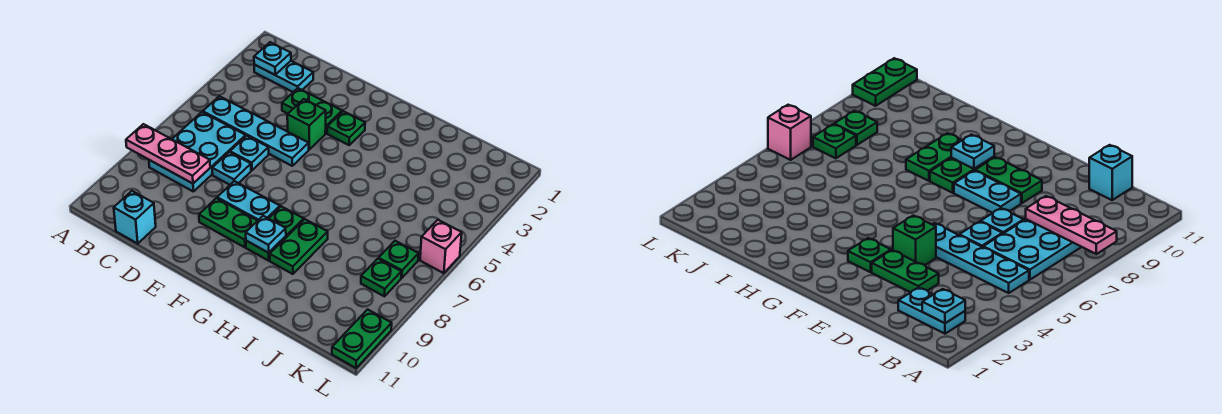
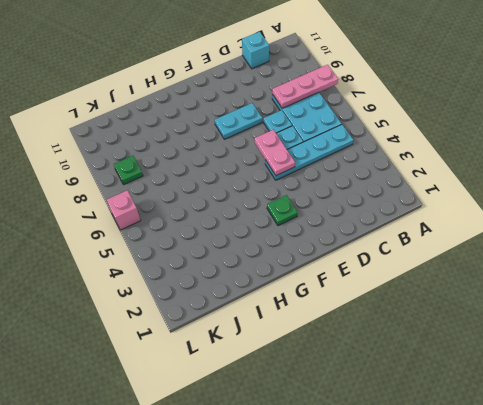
pink plate E5:E6 level 2 -> none
none -> cyan plate B2:C2 level 1
none -> green plate D3:E3 level 1
none -> green brick E4 level 1

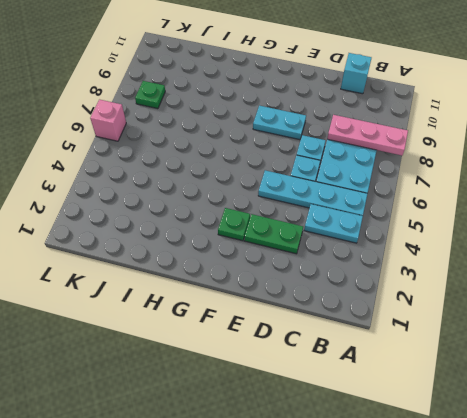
cyan plate B4:C4 level 1 -> cyan plate B2:C2 level 1
none -> green brick E4 level 1
none -> green plate E9:F9 level 1
none -> green plate G8:G9 level 1

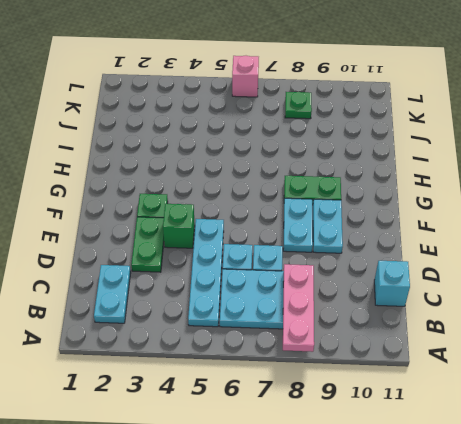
cyan plate E9:F9 level 1 -> green plate E9:F9 level 1
none -> green plate H8:H9 level 1
none -> green plate K7 level 1
none -> green plate L10:L11 level 1

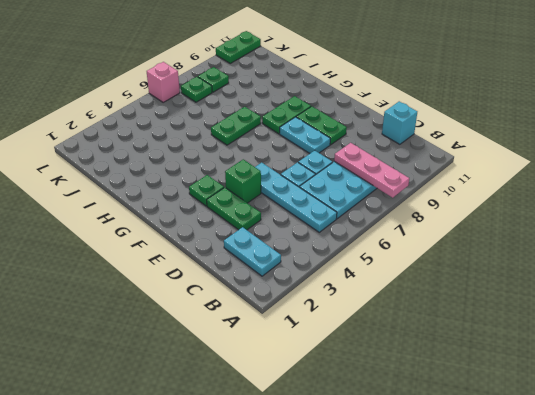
green plate H6:H7 level 1 -> green plate H8:H9 level 1
none -> cyan plate B2 level 2
none -> cyan plate G9 level 2

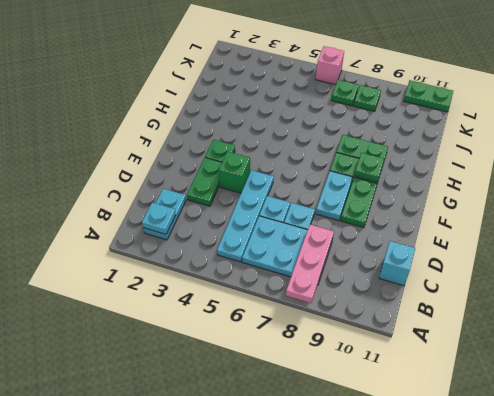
green plate G9 level 2 -> cyan plate G9 level 2

